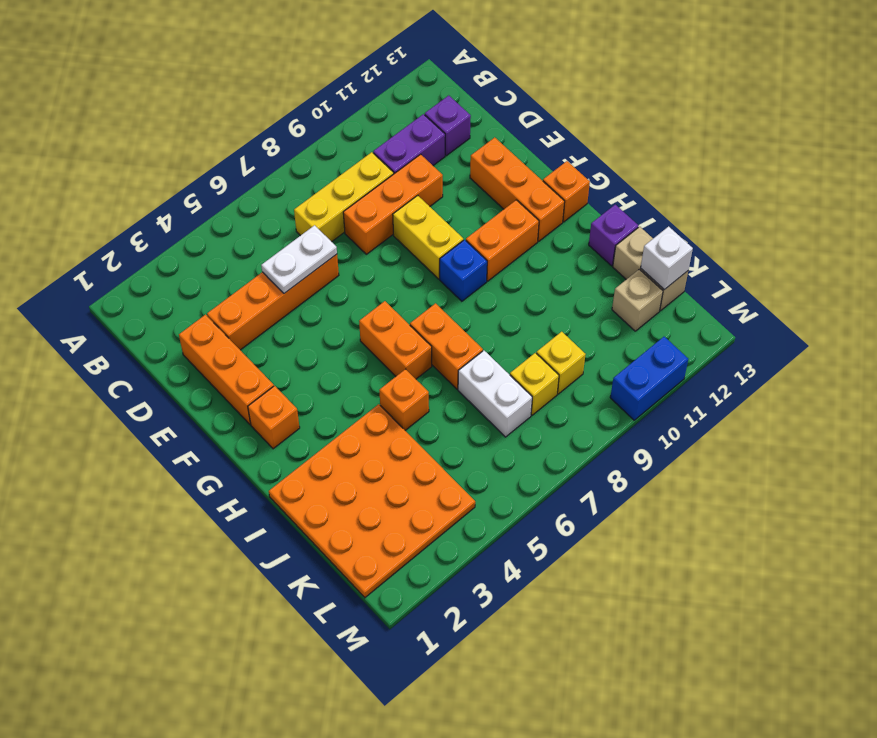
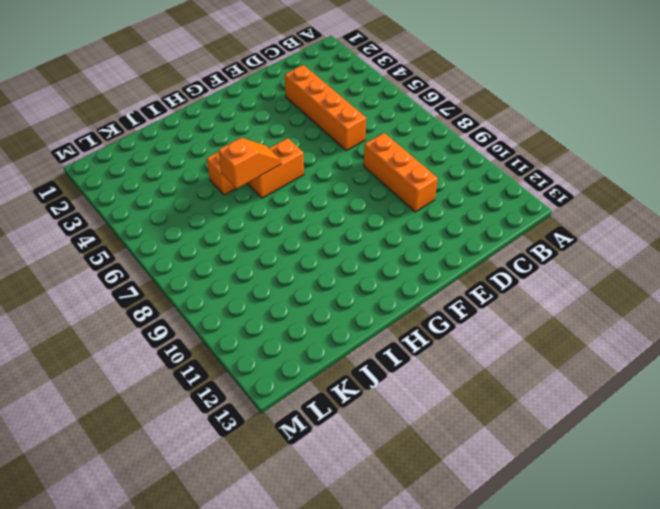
orange slope H6:I6 level 2 top I -> none
none -> yellow brick C7:C9 level 1
none -> purple brick C10:C11 level 1
none -> purple brick C12 level 1

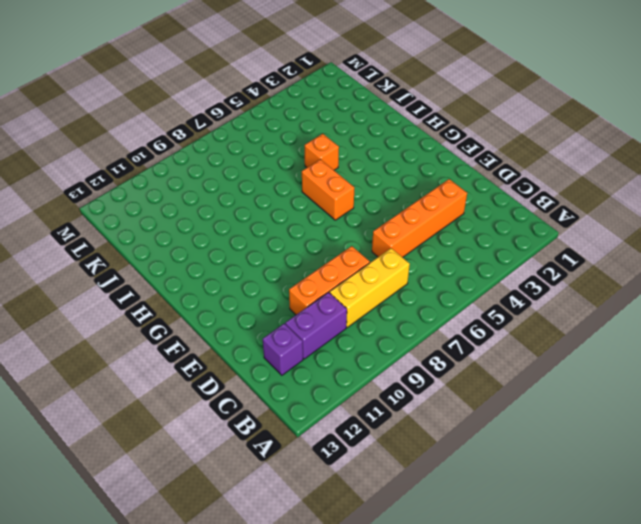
none -> orange brick D2:F2 level 1
none -> yellow brick E9:F9 level 1
none -> orange brick E12:G12 level 1

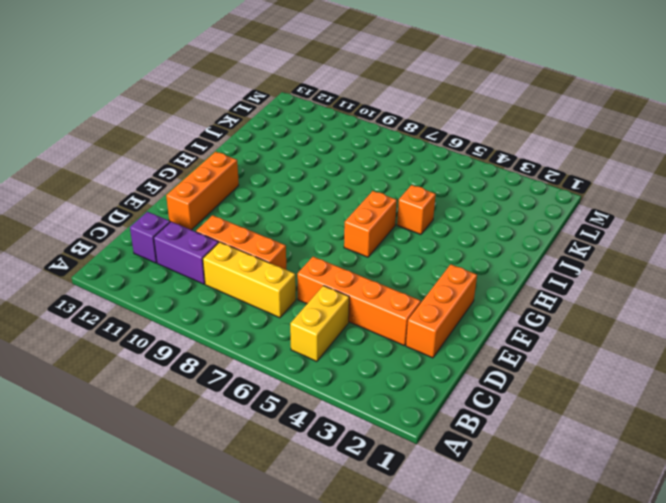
yellow brick B5:C5 level 1 -> yellow brick E9:F9 level 1
none -> orange brick G2 level 1
none -> blue brick G9 level 1
none -> orange brick G10:G11 level 1

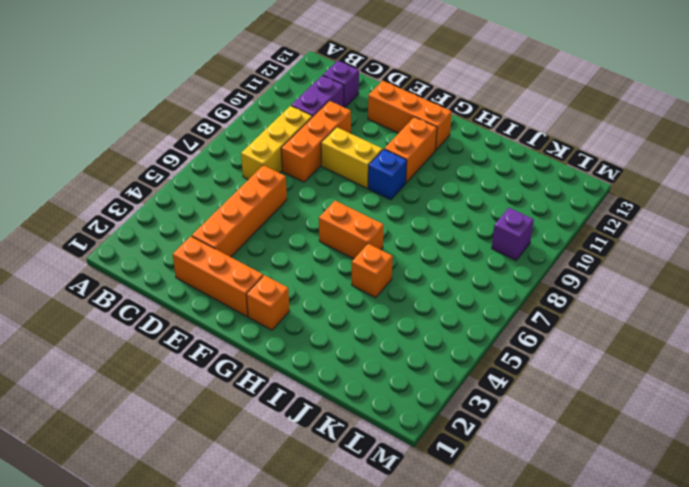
purple brick L9 level 1 -> purple brick I13 level 1
none -> orange brick G13 level 1
none -> orange brick H7:I7 level 1
none -> orange plate I1:L4 level 1

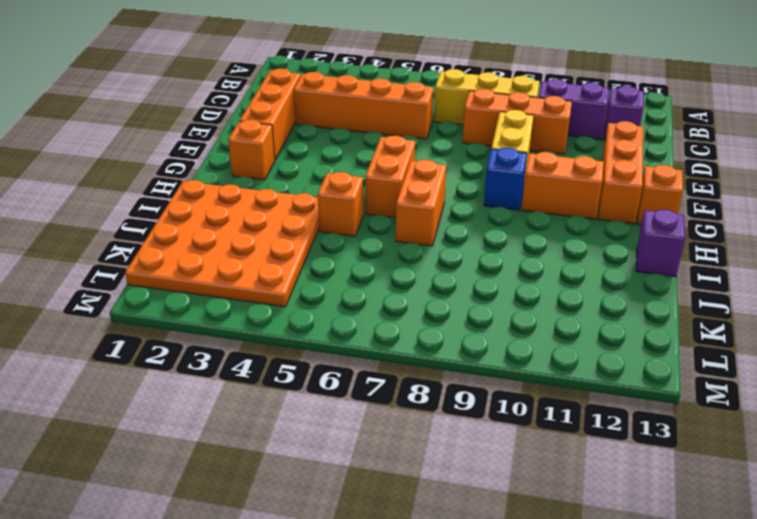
none -> white brick J7:K7 level 1
none -> tan brick J13:K13 level 1
none -> yellow brick K8 level 1

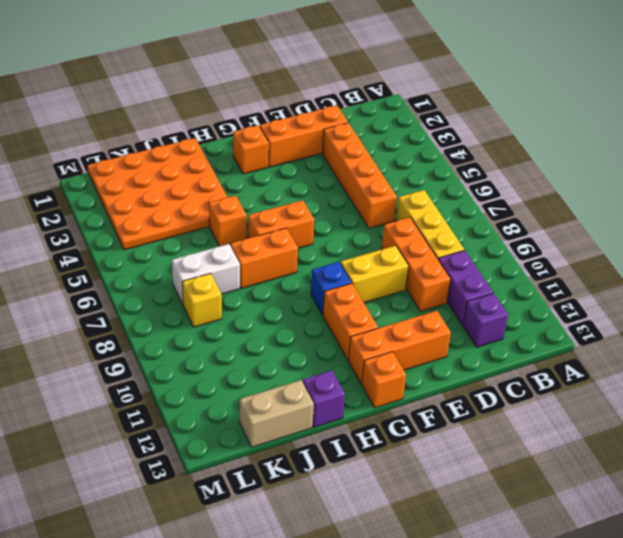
none -> yellow brick K9 level 1
none -> tan brick K12 level 1
none -> blue brick M10:M11 level 1

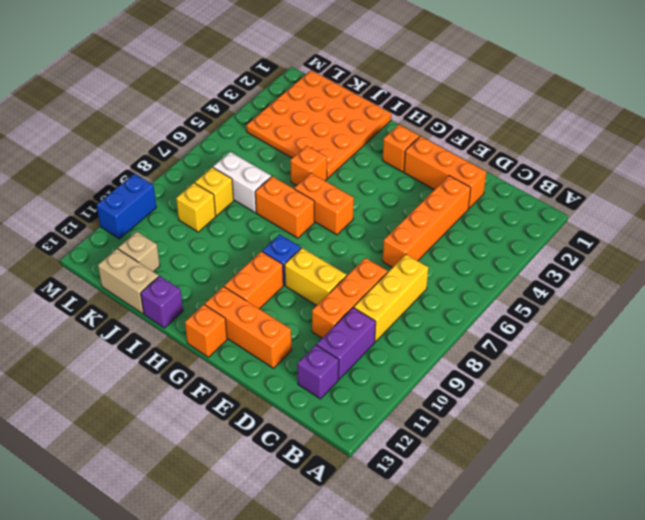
none -> white plate D5:D6 level 2
none -> white brick K13 level 2

